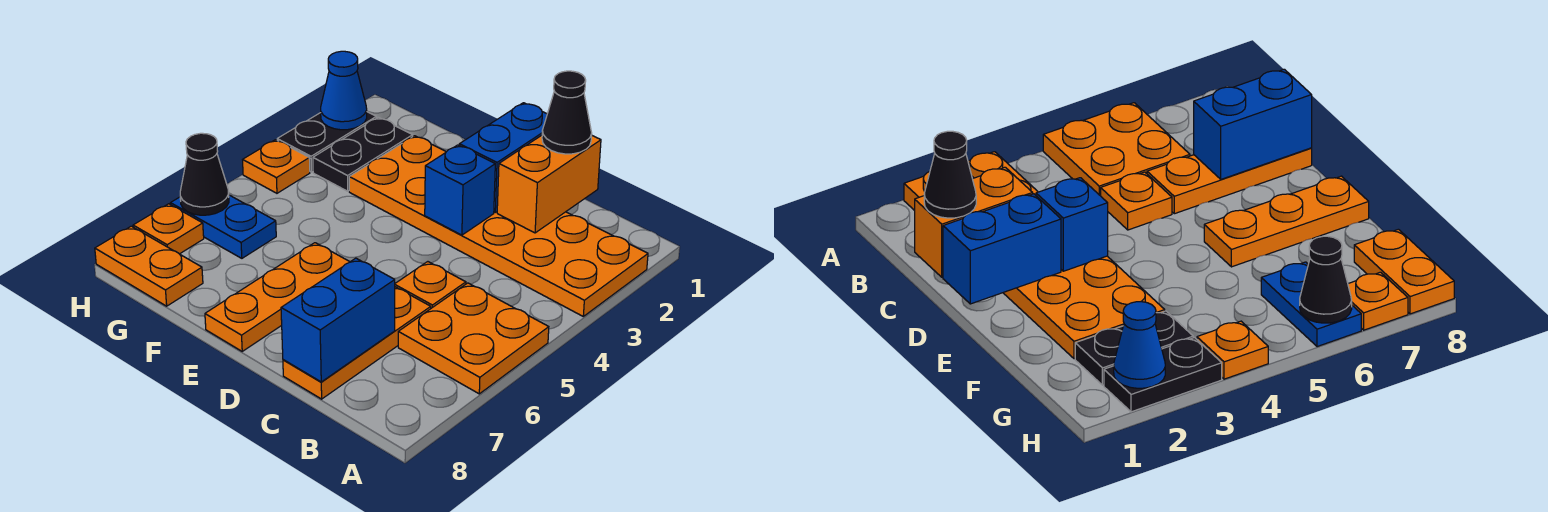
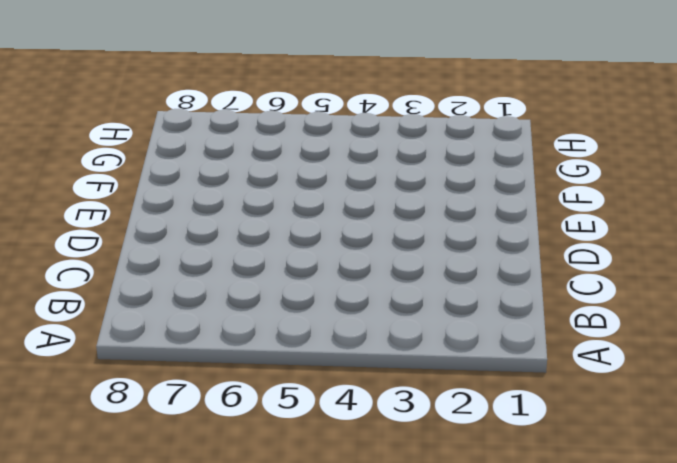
none -> orange plate A2:F3 level 1
none -> orange plate A5:B6 level 1
none -> orange plate C5 level 1

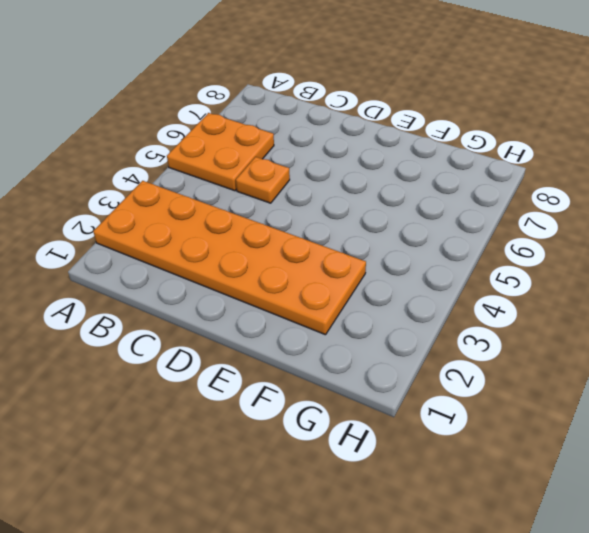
none -> orange plate C6:C8 level 1
none -> orange plate E6:E8 level 1
none -> black plate G2:G3 level 1

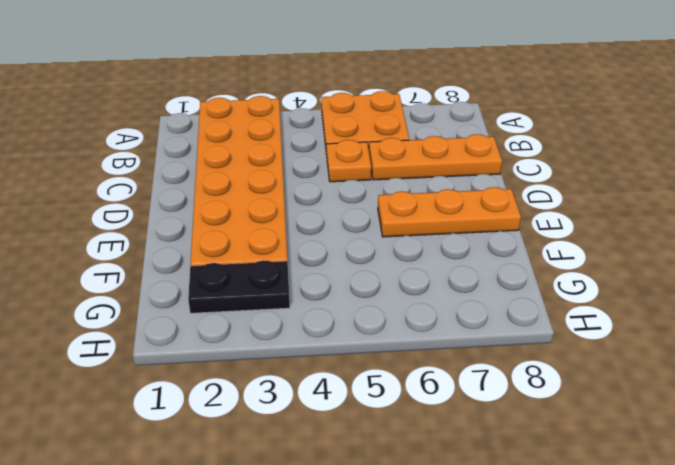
none -> blue plate G6:H6 level 1
none -> orange plate G8:H8 level 1
none -> black plate H2:H3 level 1

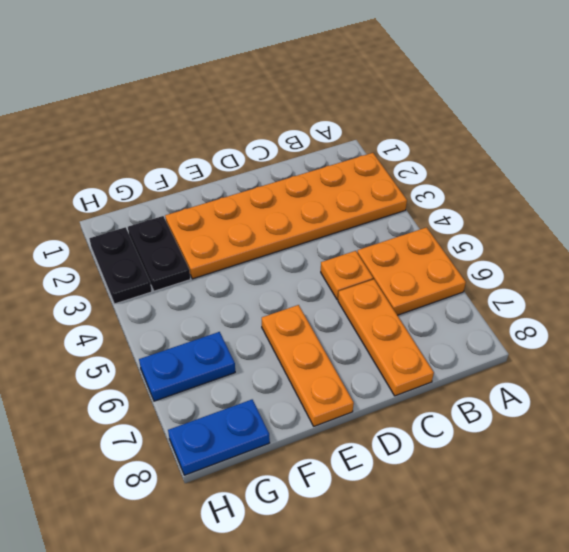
blue plate G8:H8 level 1 -> orange plate G8:H8 level 1
none -> orange plate H4 level 1
none -> orange plate H7 level 1
none -> orange brick C1:C2 level 2

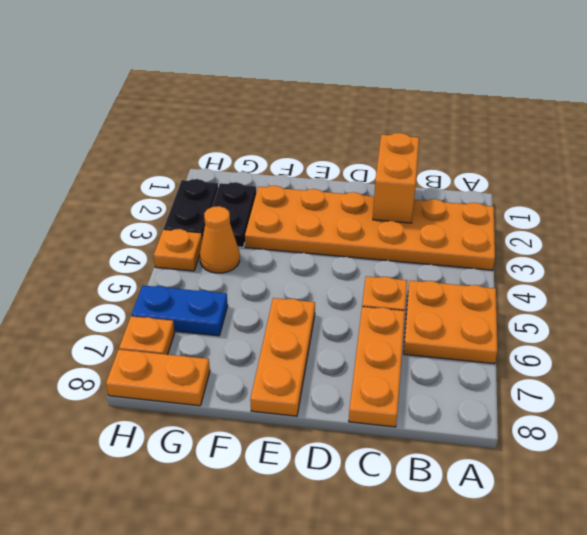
orange cone G4 level 1 -> none
none -> blue brick C7:C8 level 2
none -> blue brick D1:D2 level 2
none -> blue brick D3 level 2

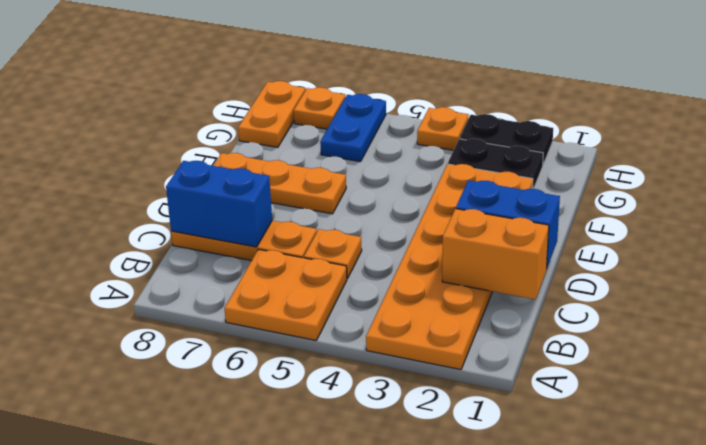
none -> blue brick D3 level 2
none -> blue cone H2 level 2
none -> black cone H6 level 2

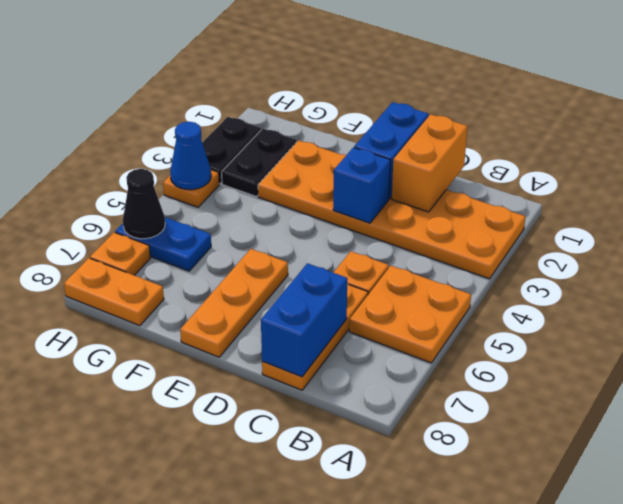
blue cone H4 level 2 -> blue cone H2 level 2
none -> black cone C1 level 3

